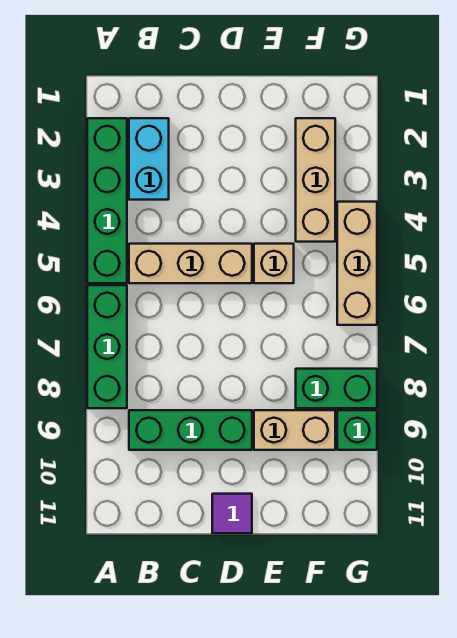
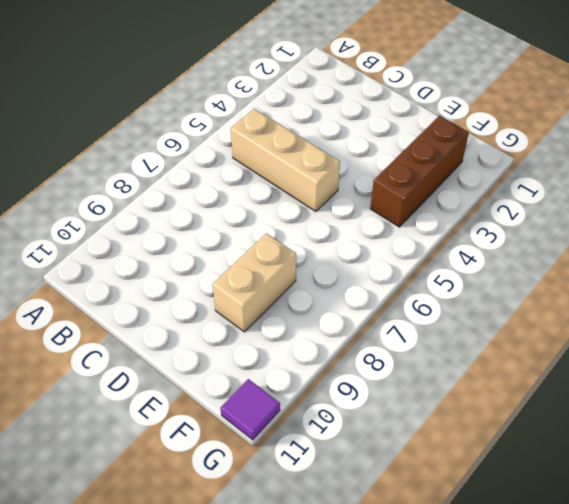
tan brick E8:E9 level 1 -> tan brick E9:F9 level 1
brown brick F2:F4 level 1 -> tan brick F2:F4 level 1
purple tile G11 level 1 -> purple tile D11 level 1
none -> green brick A2:A5 level 1
none -> green brick A6:A8 level 1
none -> cyan brick B2:B3 level 1

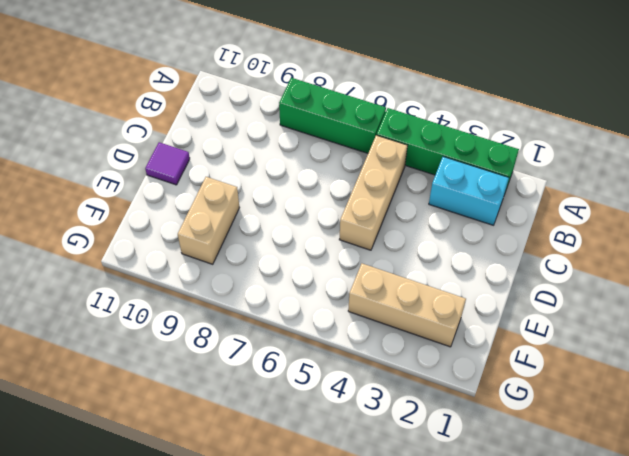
none -> green brick B9:D9 level 1
none -> tan brick E5 level 1
none -> green brick F8:G8 level 1

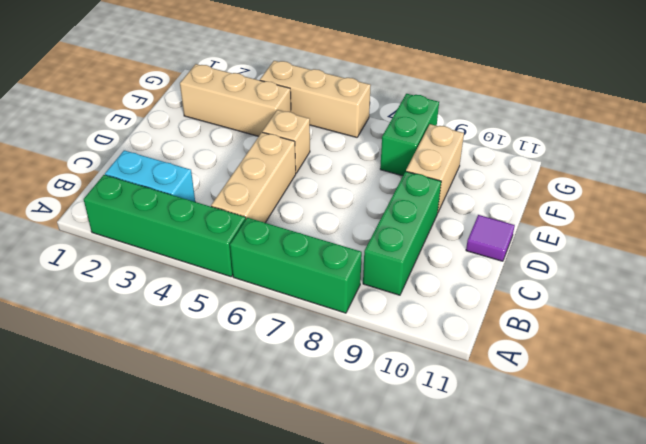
none -> green brick G9 level 1

